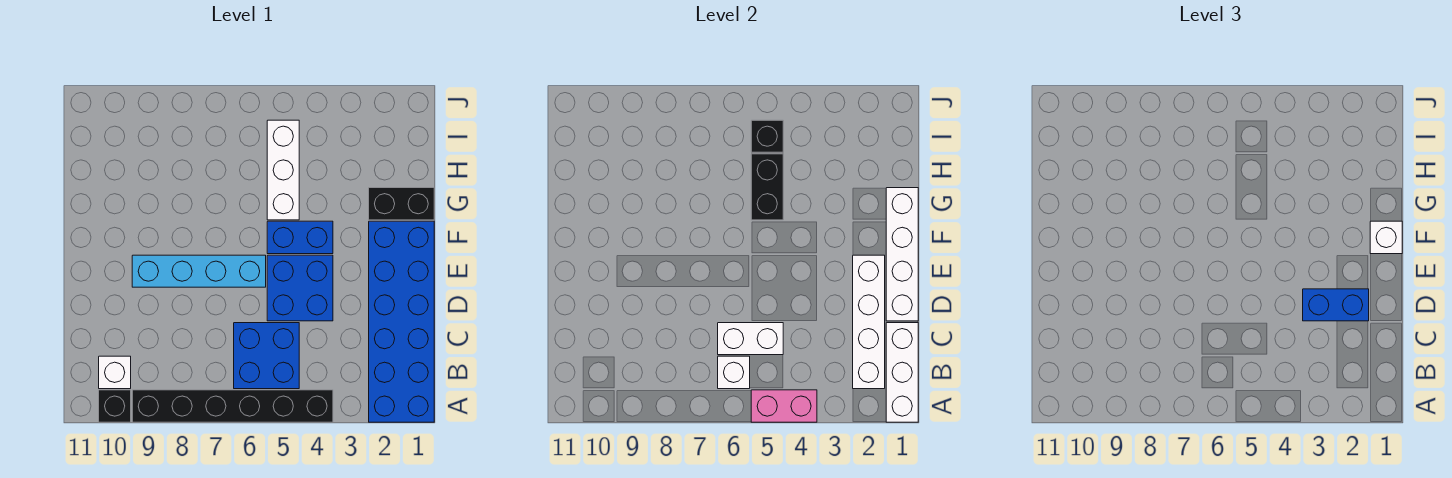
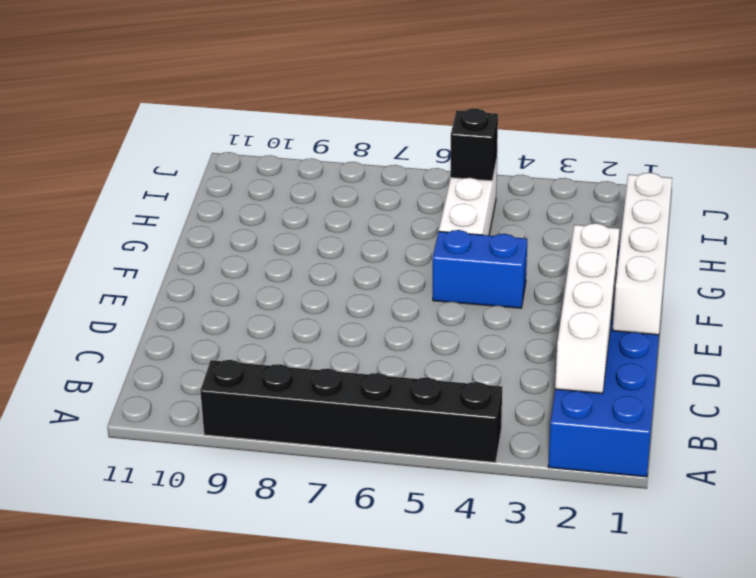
none -> black brick A10 level 1
none -> blue brick B5:C6 level 1
none -> white brick B10 level 1

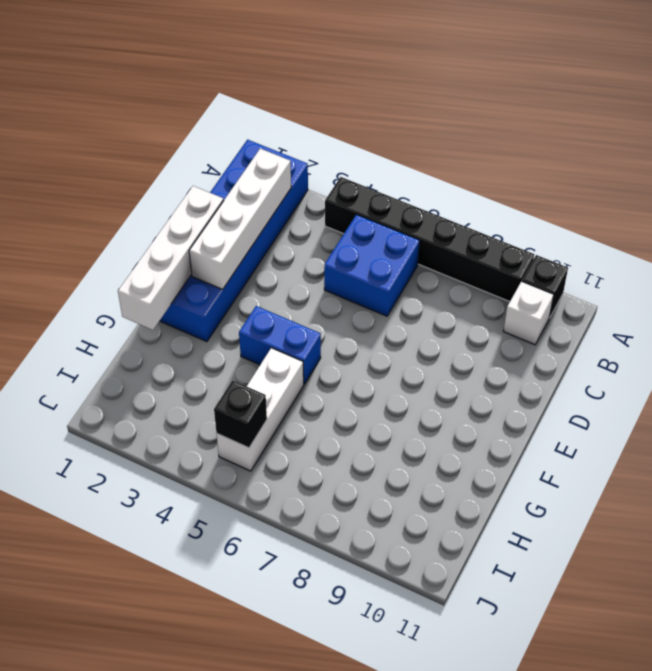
none -> blue brick D4:E5 level 1
none -> cyan brick E6:E9 level 1
none -> black brick G1:G2 level 1

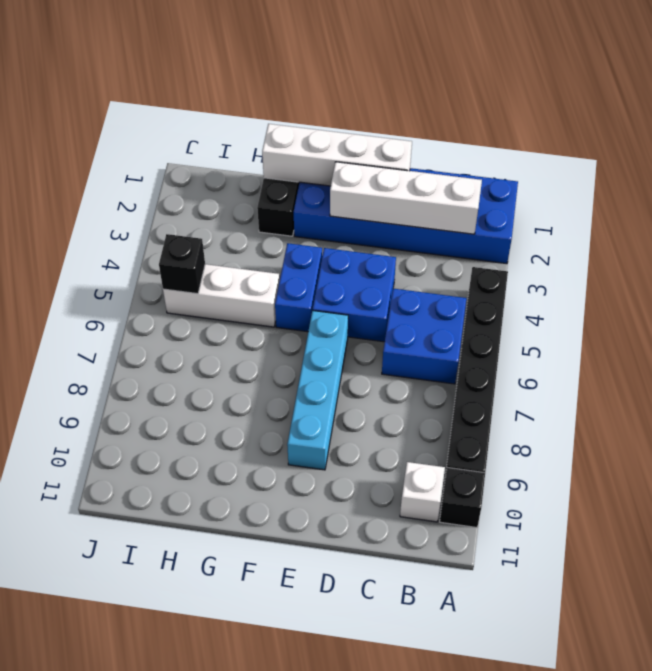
none -> white brick A1:C1 level 2
none -> pink brick A4:A5 level 2
none -> white brick B6 level 2

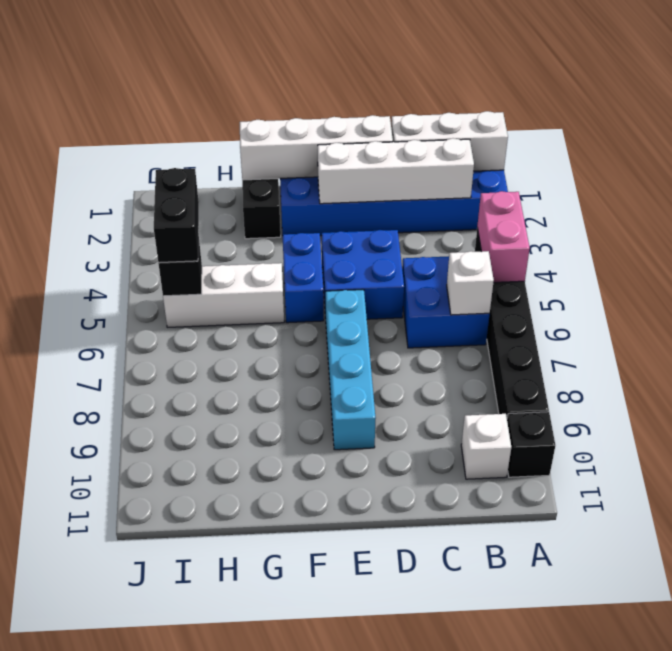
black brick I4:I5 level 3 -> black brick G5:H5 level 2
none -> white brick C5:C6 level 2
none -> blue brick D2:D3 level 3
none -> white brick F1 level 3

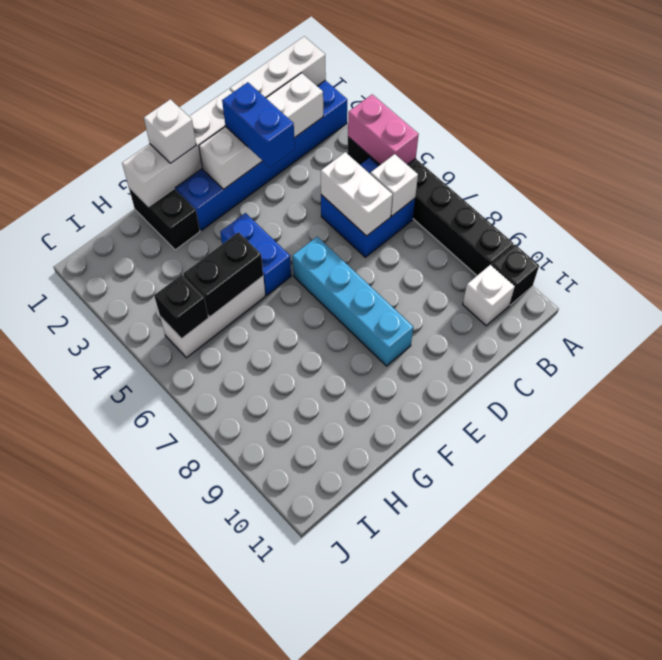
none -> blue brick D4:E5 level 1

